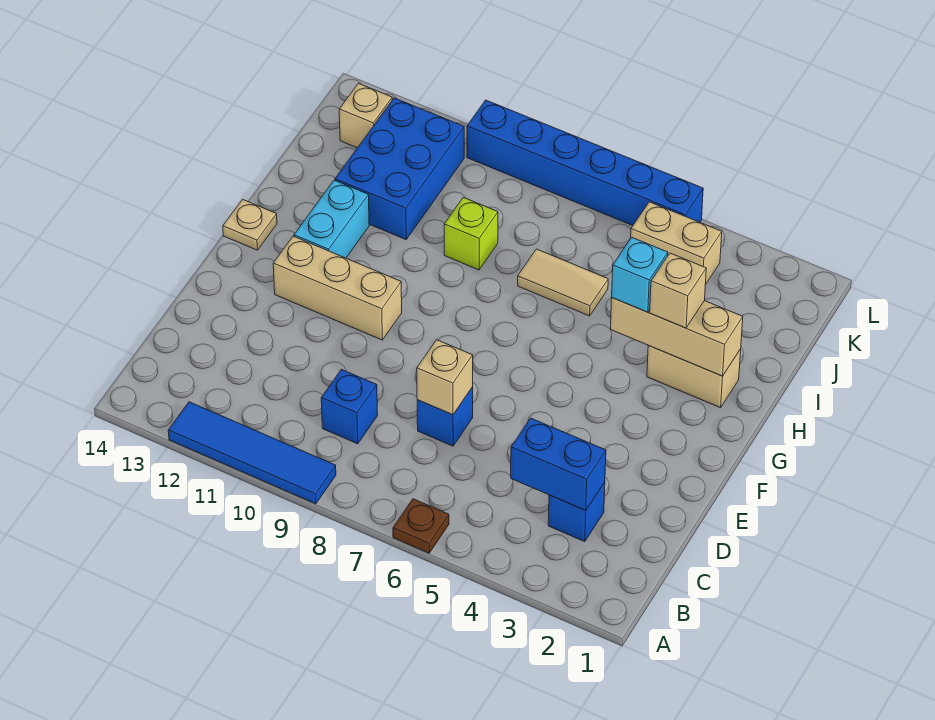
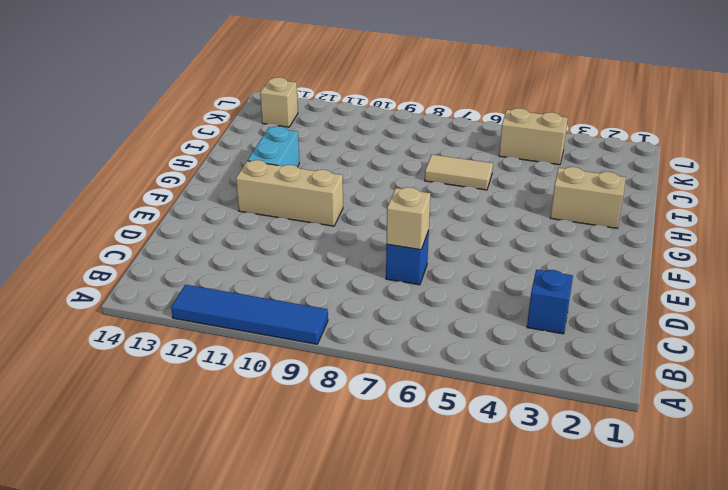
none -> brown plate A6 level 1
none -> blue brick C9 level 1
none -> tan plate G14 level 1

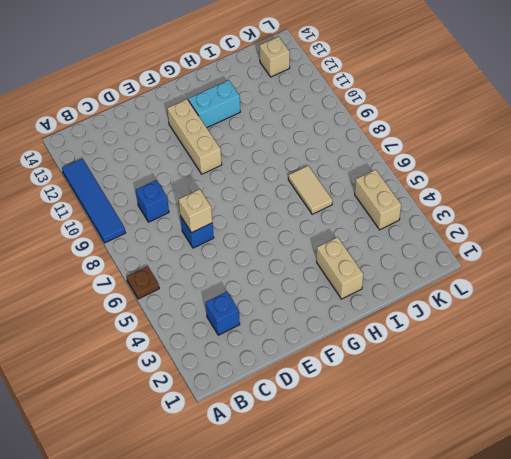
none -> tan plate G14 level 1
none -> lime brick I9 level 1
none -> blue brick I11:K12 level 1

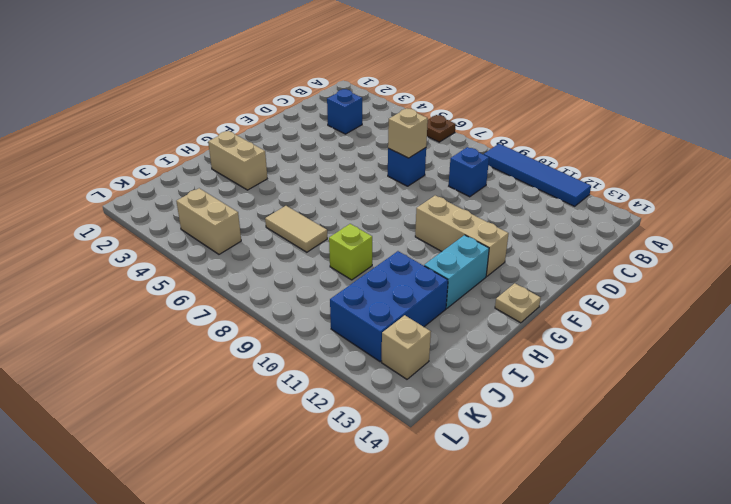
none -> blue brick L5:L10 level 1
none -> blue brick C3:C4 level 2
none -> tan brick H2:H4 level 2

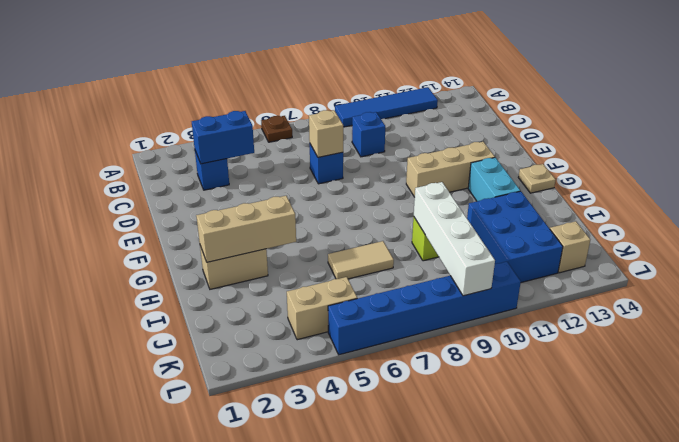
white brick I9:L9 level 2 -> none
none -> tan brick H3 level 3
none -> cyan brick H4 level 3

